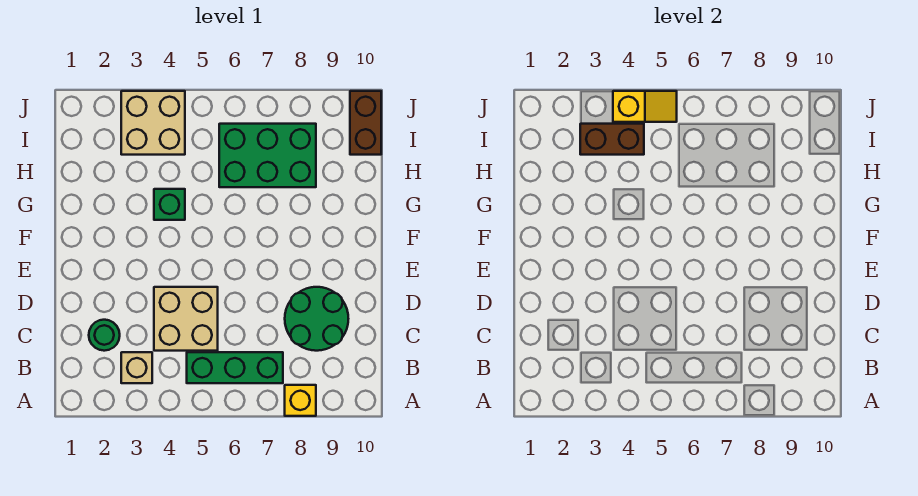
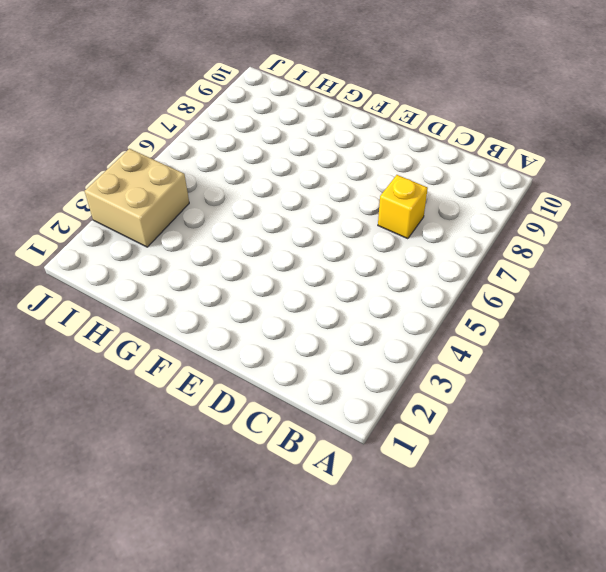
yellow brick C7 level 1 -> yellow brick A8 level 1
none -> tan brick B3 level 1
none -> green brick B5:B7 level 1
none -> green round brick C2 level 1

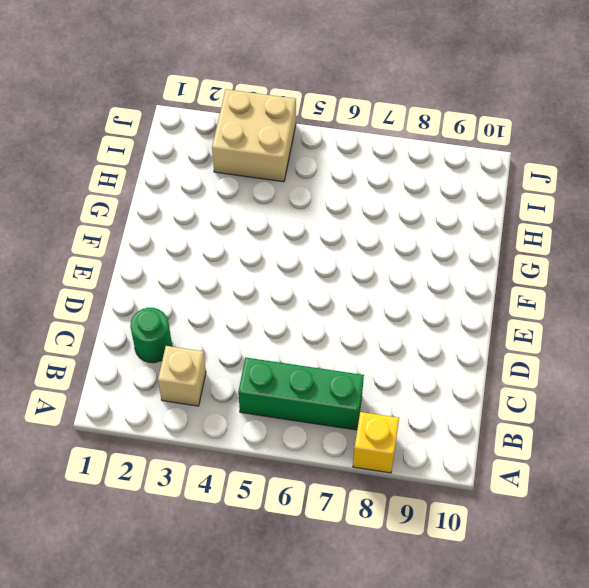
none -> tan brick C4:D5 level 1
none -> green round brick C8:D9 level 1
none -> green brick G4 level 1

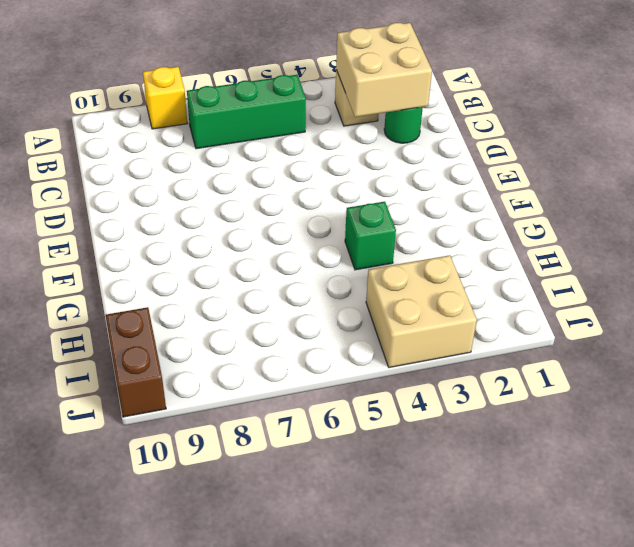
tan brick B2:C3 level 2 -> tan brick C4:D5 level 1
none -> green round brick C8:D9 level 1
none -> green brick H6:I8 level 1
none -> brown brick I3:I4 level 2

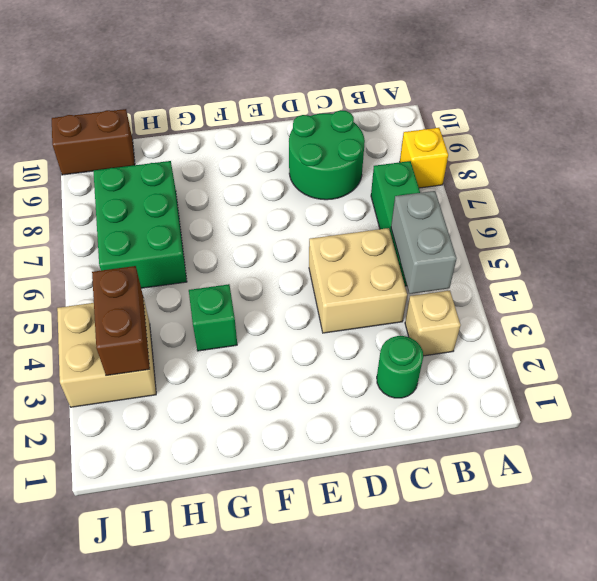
grey brick B4:B5 level 2 -> none
none -> yellow slope J4:J5 level 2 top 4

